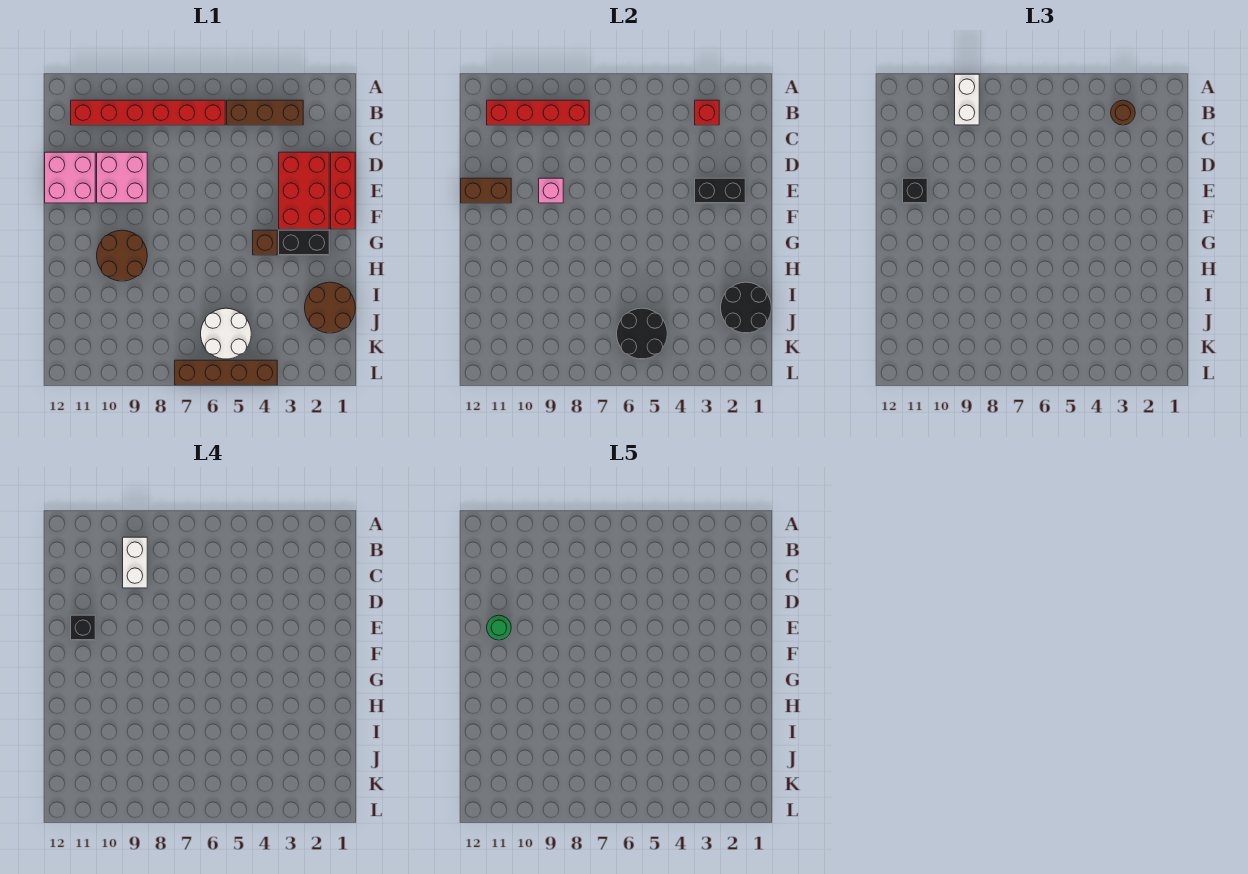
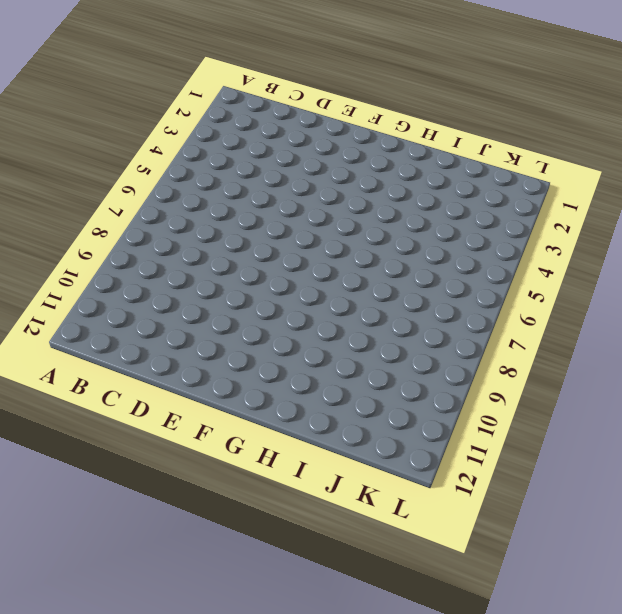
none -> brown brick B3:B5 level 1
none -> red brick B6:B11 level 1
none -> red brick D1:F1 level 1

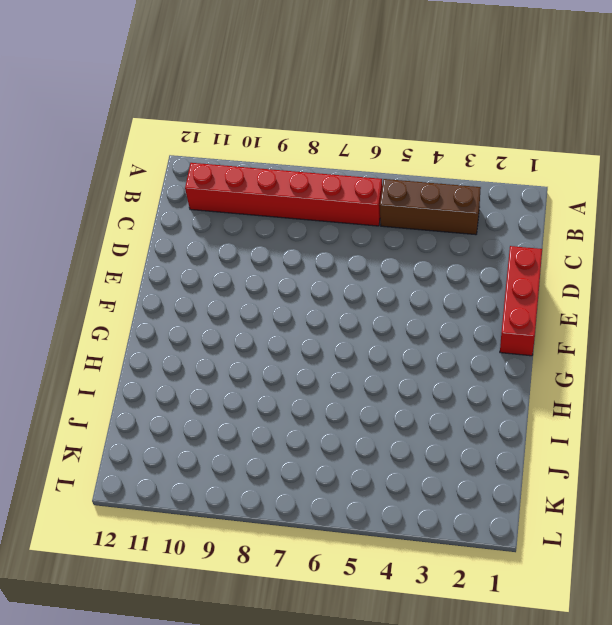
none -> red brick D2:F3 level 1
none -> pink brick D9:E10 level 1
none -> pink brick D11:E12 level 1

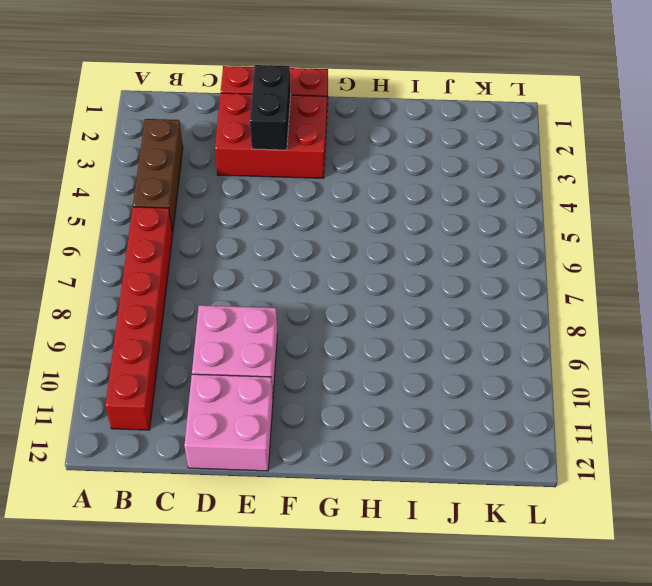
none -> black brick G2:G3 level 1
none -> brown brick G4 level 1
none -> brown round brick G9:H10 level 1

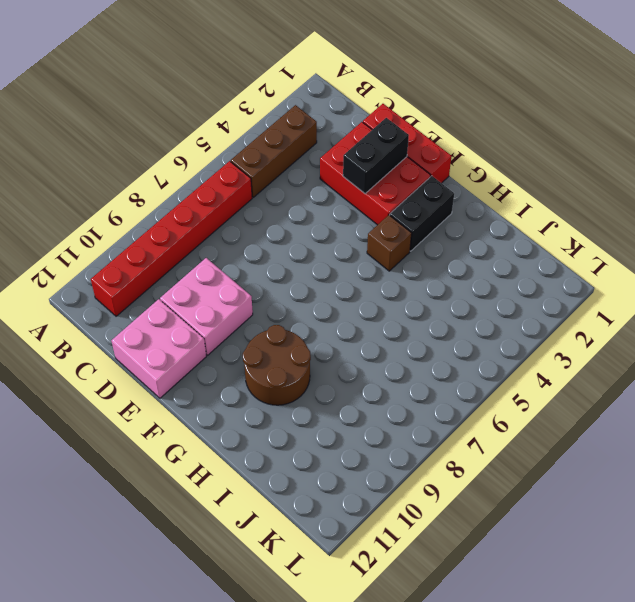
none -> brown round brick I1:J2 level 1
none -> white round brick J5:K6 level 1
none -> brown brick L4:L7 level 1

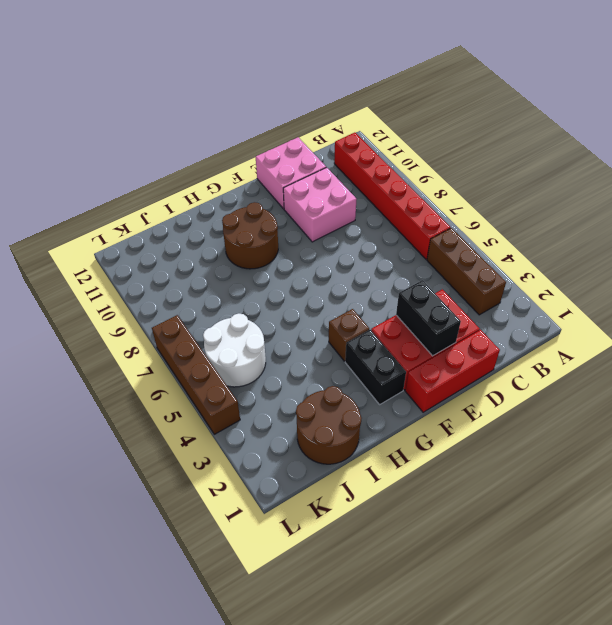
none -> red brick B3 level 2
none -> red brick B8:B11 level 2
none -> pink brick E9 level 2

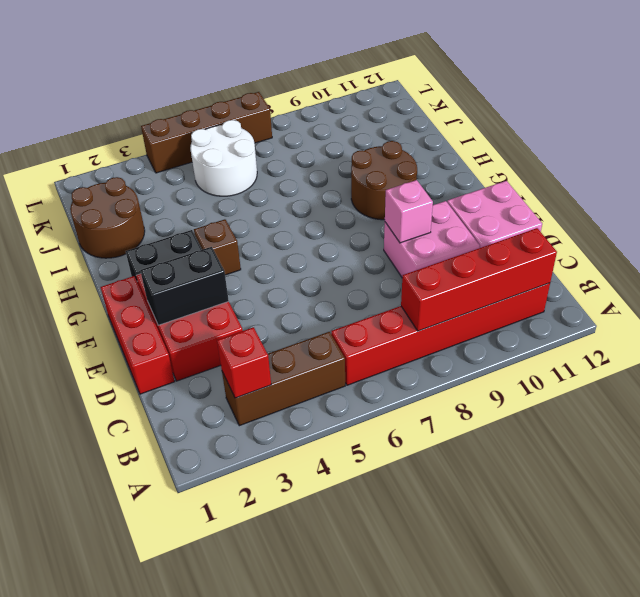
none -> brown brick E11:E12 level 2
none -> black round brick I1:J2 level 2
none -> black round brick J5:K6 level 2

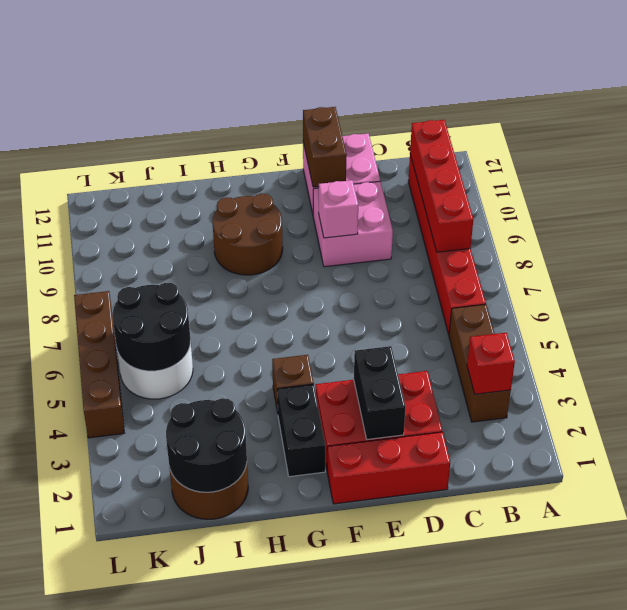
none -> white brick A9:B9 level 3
none -> brown round brick B3 level 3
none -> black brick E11 level 3

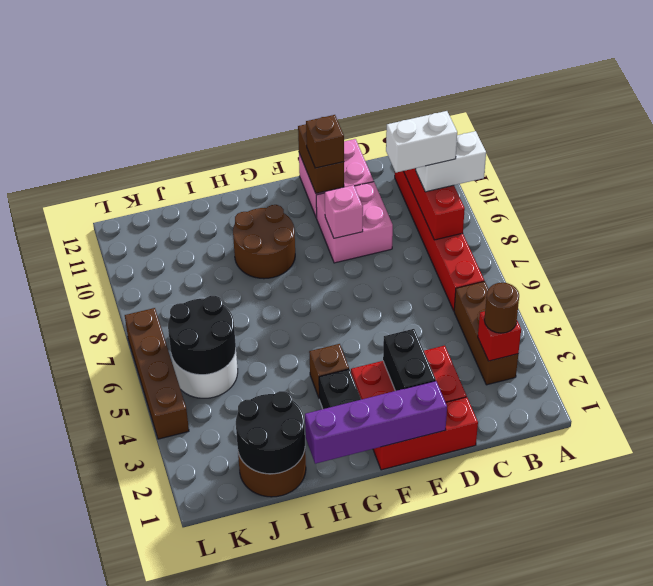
purple brick E1:H1 level 2 -> none
brown brick E11 level 3 -> black brick E11 level 3
none -> black brick E11 level 4
none -> green round brick E11 level 5

